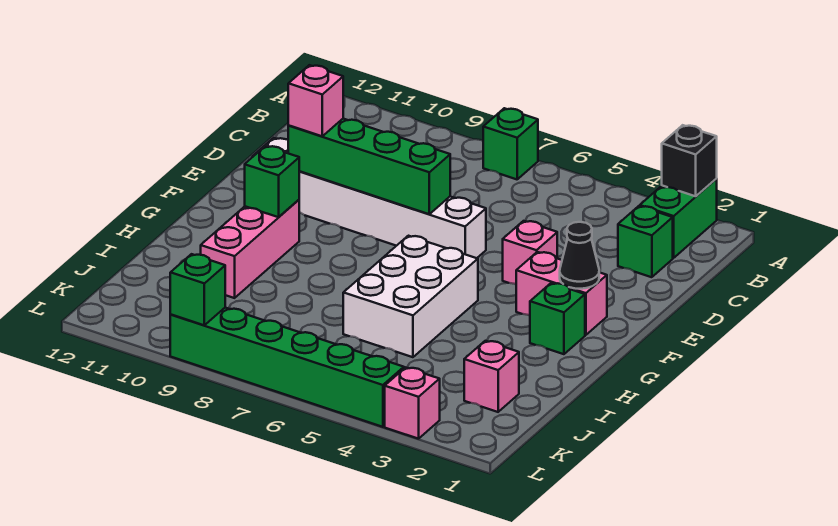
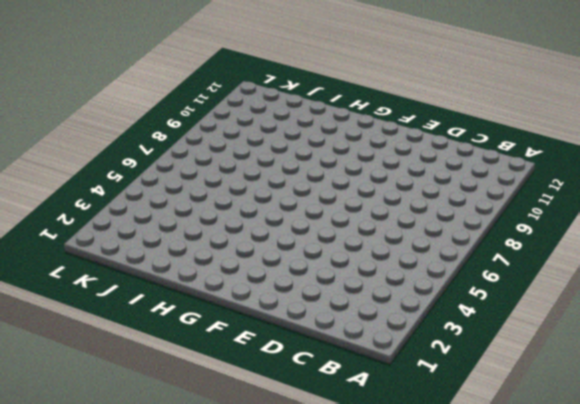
none -> green brick A2:B2 level 1
none -> green brick A7 level 1
none -> green brick C2 level 1

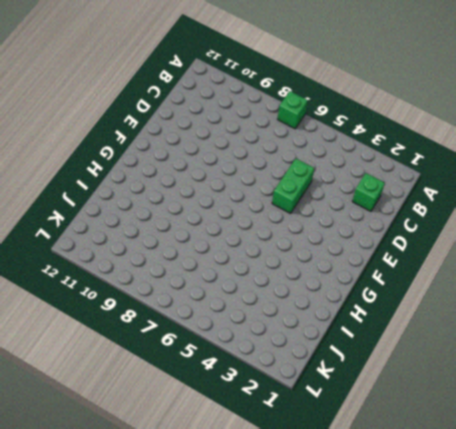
green brick D5:E5 level 1 -> green brick A2:B2 level 1
none -> pink brick E4 level 1
none -> white brick E6:E11 level 1
none -> pink brick F2:F3 level 1

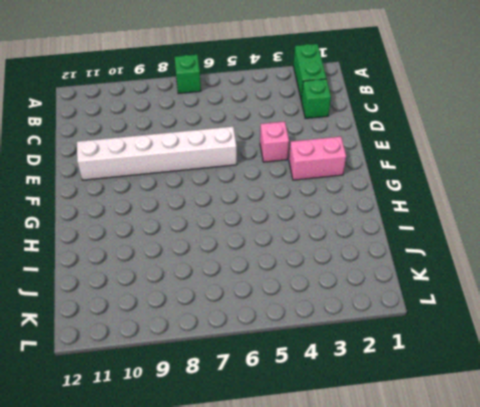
none -> green brick G2 level 1
none -> white brick G5:I6 level 1
none -> pink brick G10:I10 level 1

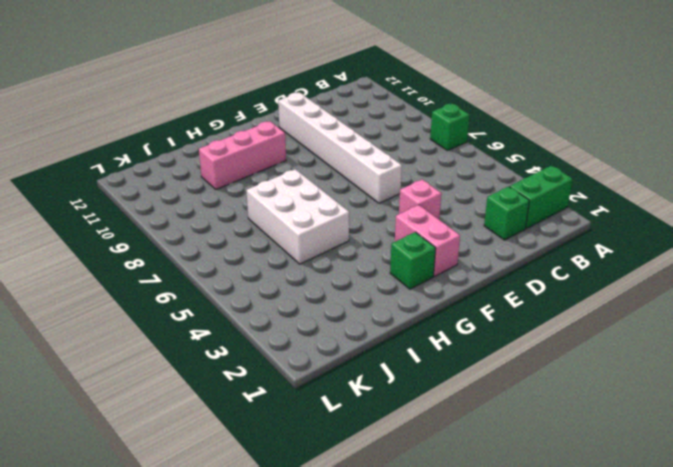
white brick H5:I7 level 1 -> white brick G5:I6 level 1
none -> pink brick J2 level 1
none -> pink brick L3 level 1
none -> green brick L4:L9 level 1

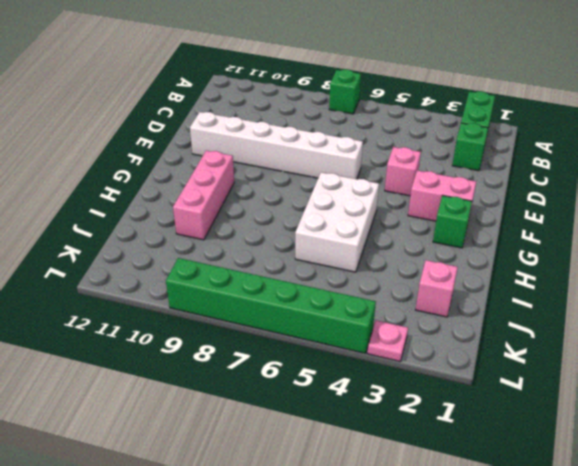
pink plate L3 level 1 -> pink brick L3 level 1
none -> black brick A2 level 2
none -> green brick E7:E10 level 2
none -> black cone F2 level 2

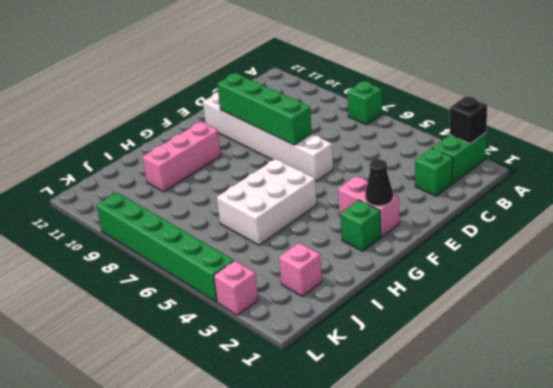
none -> pink brick E4 level 1
none -> green brick G10 level 2
none -> green brick L9 level 2

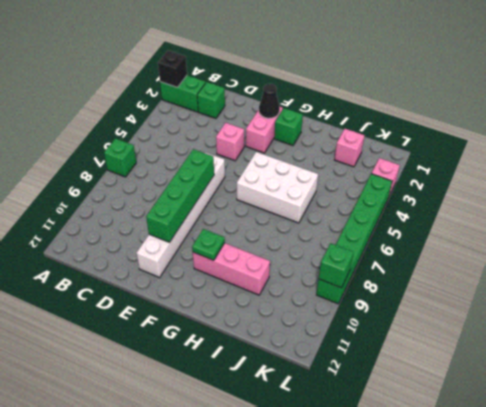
green plate G10 level 2 -> green brick G10 level 2
none -> pink brick E10 level 3

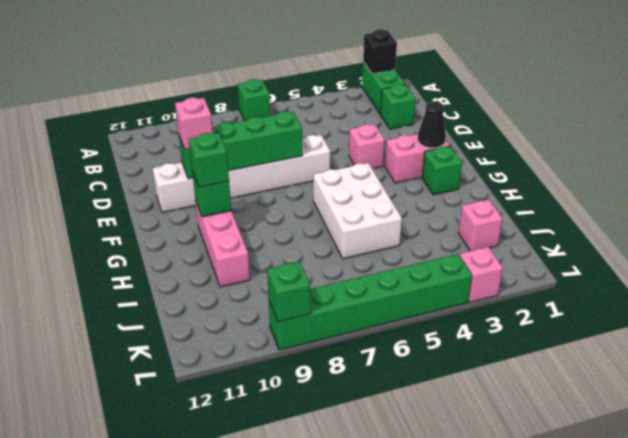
green brick G10 level 3 -> none

